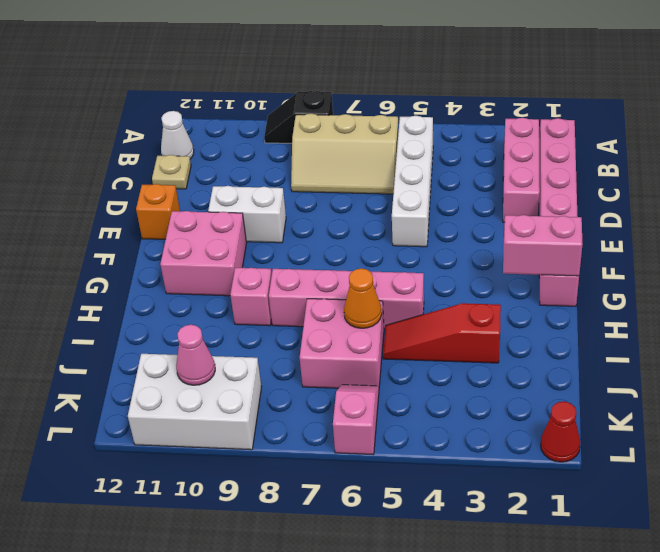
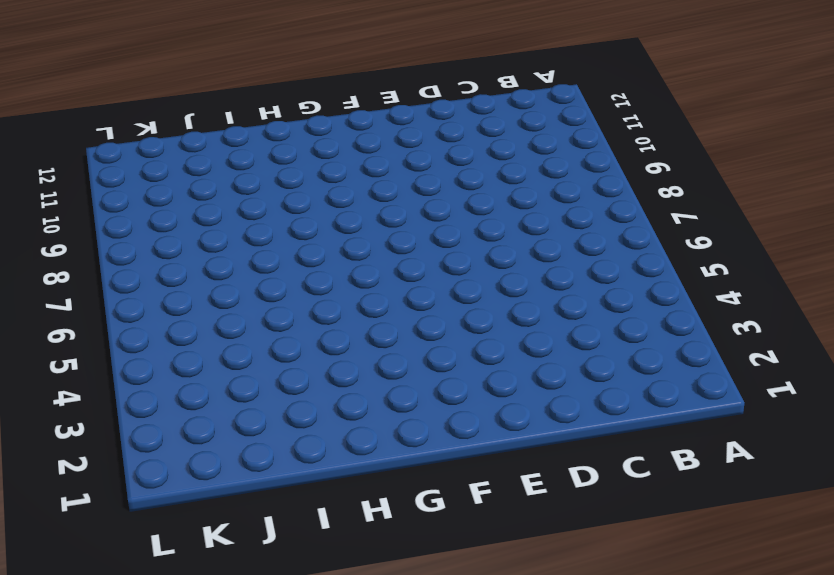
none -> black slope A8:A9 level 1 top 8
none -> pink brick B1:G1 level 1
none -> pink brick B2:D2 level 1

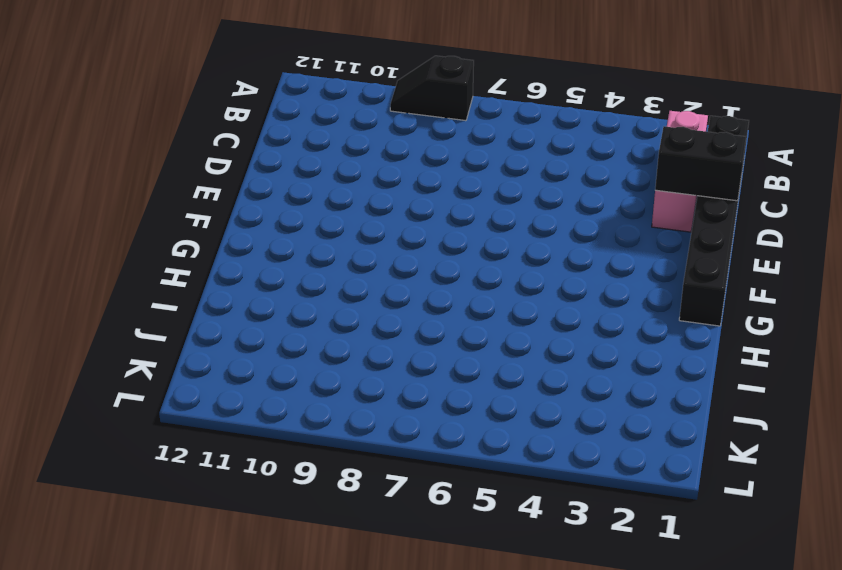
black brick B1:G1 level 1 -> pink brick B1:G1 level 1
black brick D1:D2 level 2 -> none
none -> white brick B5:E5 level 1
none -> tan slope B6:C8 level 1 top B
none -> white cone B12 level 1

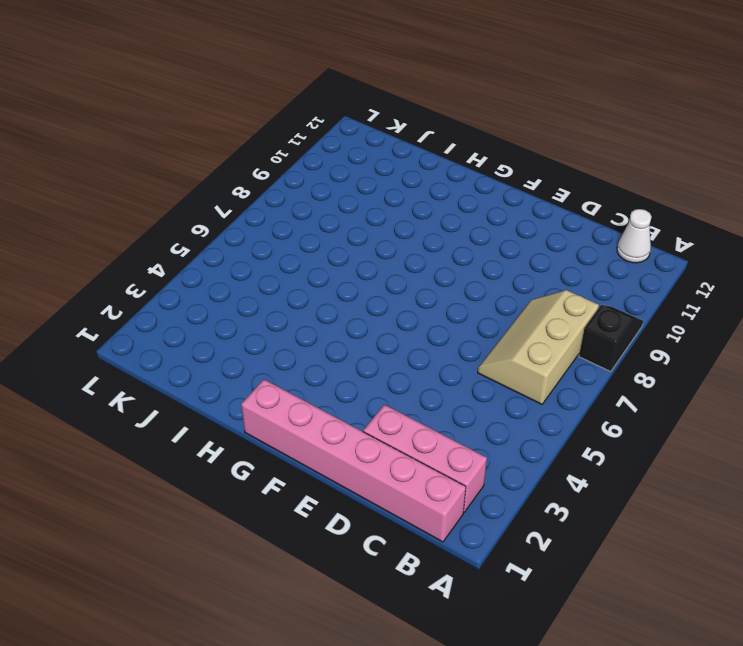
none -> white brick B5:E5 level 1
none -> tan plate C12 level 1
none -> white brick E9:E10 level 1

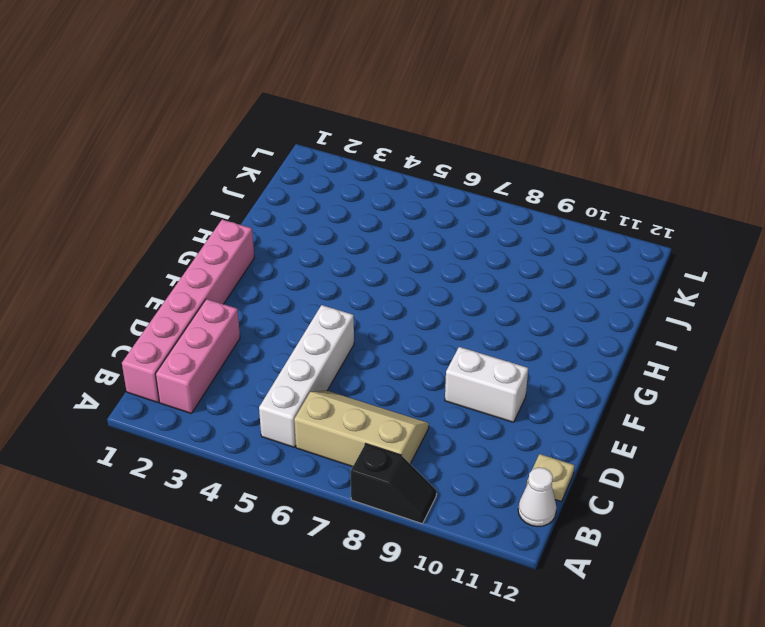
none -> orange brick E12 level 1
none -> pink brick F10:G11 level 1
none -> pink brick H5:H8 level 1

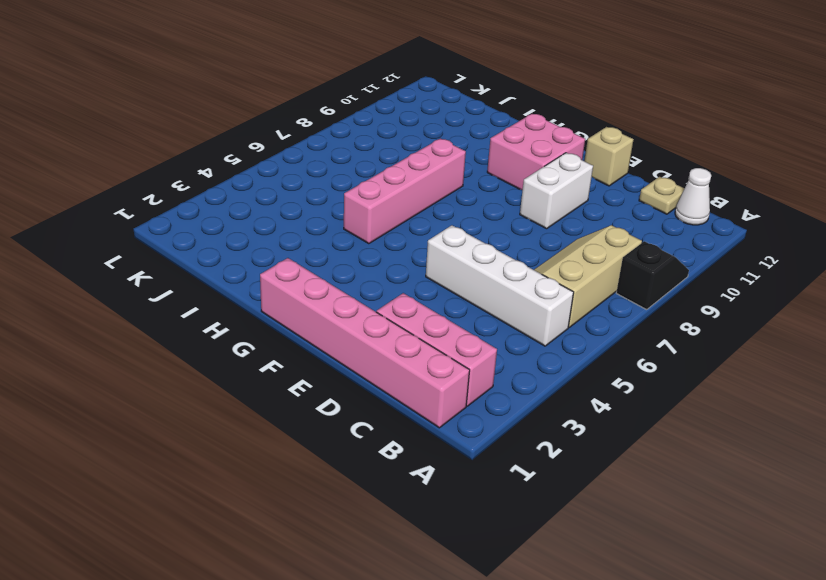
tan brick E12 level 1 -> orange brick E12 level 1
none -> pink brick H9 level 1
none -> red slope I3:I5 level 1 top 3
none -> pink brick I6:J7 level 1

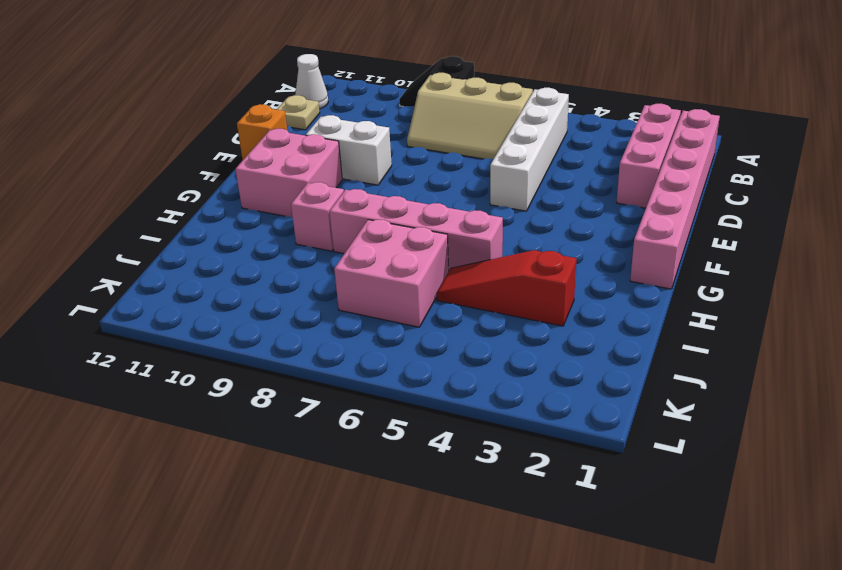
none -> pink slope K6:L6 level 1 top L
none -> white brick K9:L11 level 1
none -> red cone L1 level 1

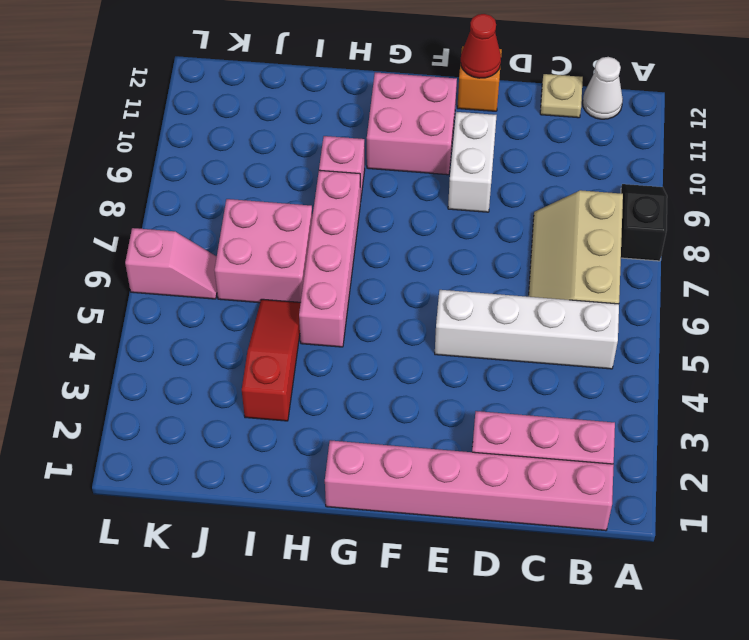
red cone E12 level 2 -> red cone L1 level 1
none -> white brick K9:L11 level 1
none -> pink brick G1:G2 level 2
none -> orange cone I6 level 2

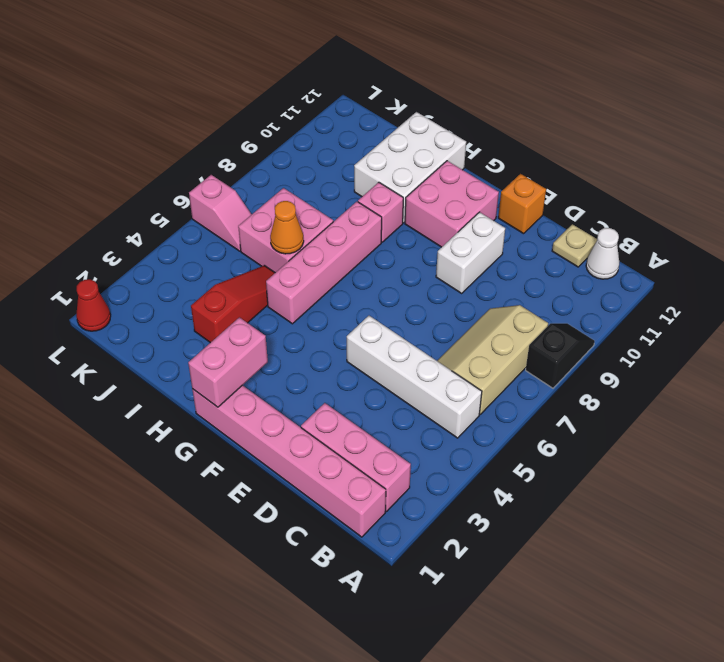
white brick H10:I12 level 1 -> white brick K9:L11 level 1
none -> pink cone K10 level 2

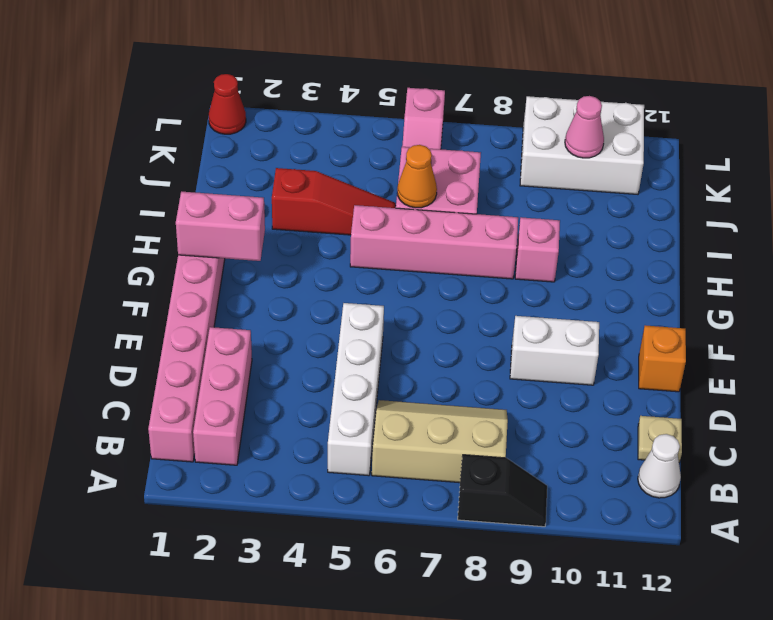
none -> pink brick F10:G11 level 1

